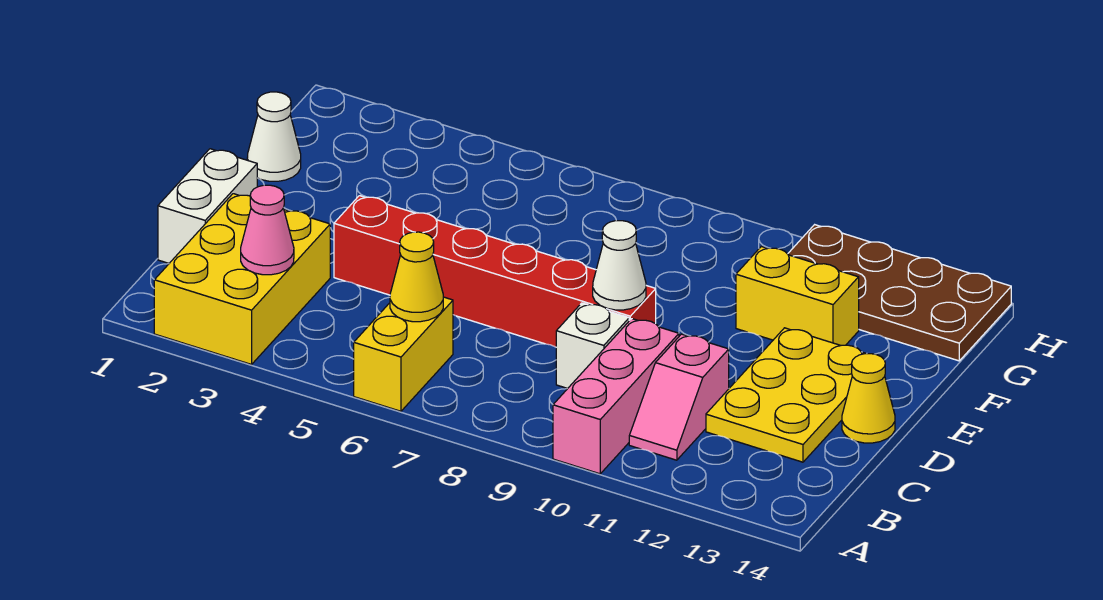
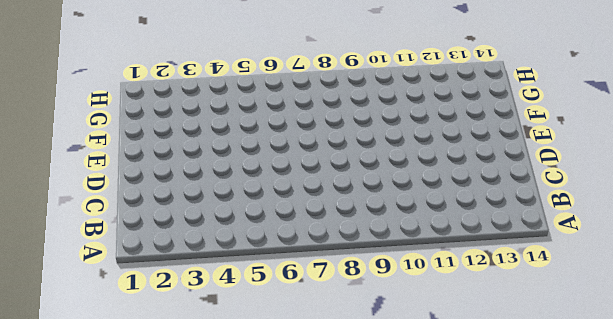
none -> yellow brick A2:C3 level 1
none -> yellow brick A6:B6 level 1
none -> pink brick A10:C10 level 1

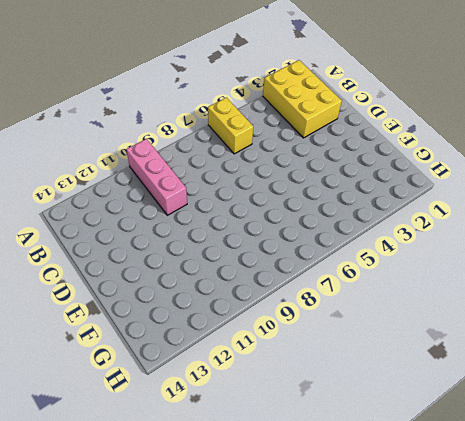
none -> pink slope B11:C11 level 1 top C
none -> white brick C1:D1 level 1
none -> white brick C9 level 1

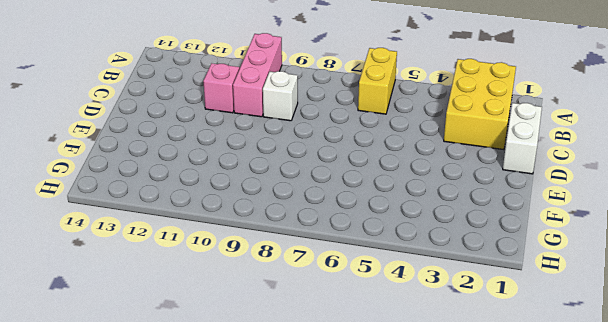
none -> yellow plate C12:E13 level 1
none -> red brick D4:D9 level 1
none -> yellow cone D14 level 1

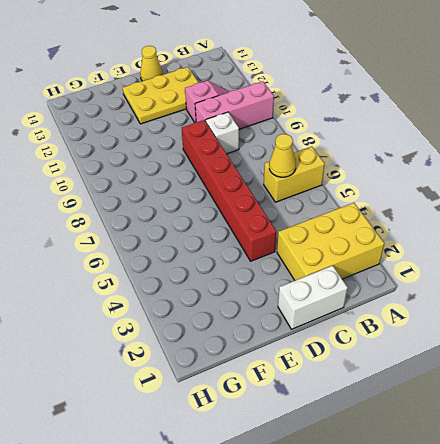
none -> white cone F1 level 1
none -> yellow brick F11:F12 level 1
none -> brown plate G11:H14 level 1

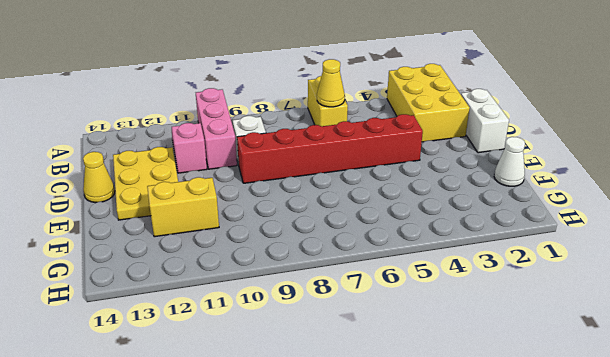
none -> brown plate G11:H14 level 1
none -> pink cone B3 level 2
none -> white cone D9 level 2

